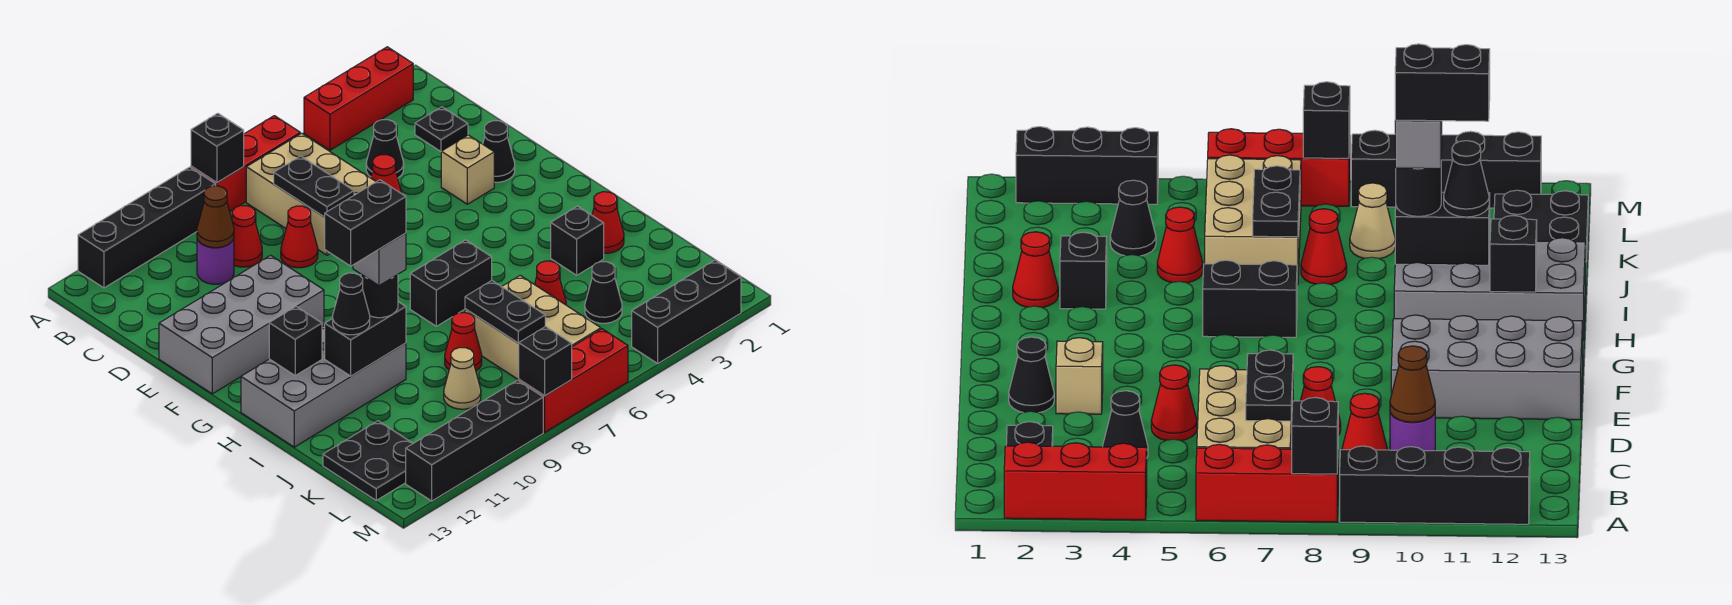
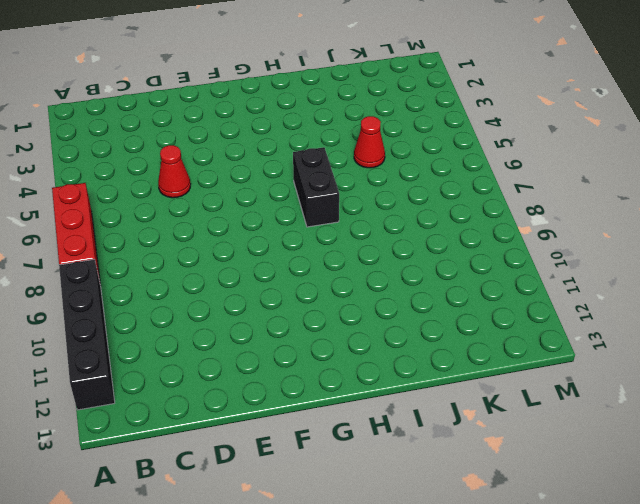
none -> red brick A2:A4 level 1
none -> tan brick B6:D7 level 1
none -> black plate C2 level 1
none -> black cone C4 level 1

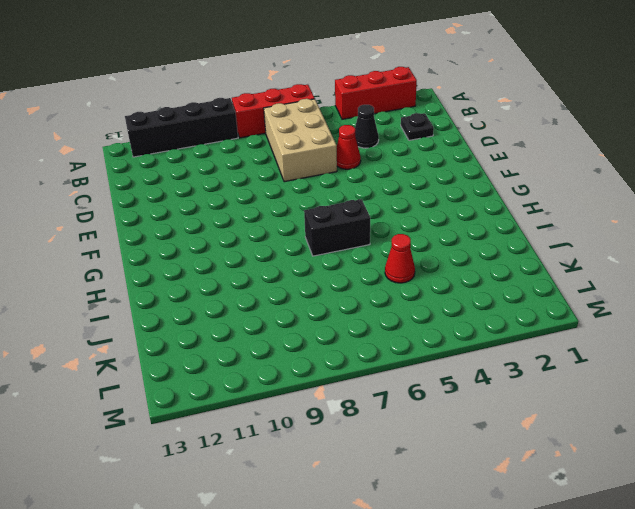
none -> red cone C9 level 1
none -> purple round brick C10 level 1
none -> red cone D8 level 1
none -> black cone E2 level 1

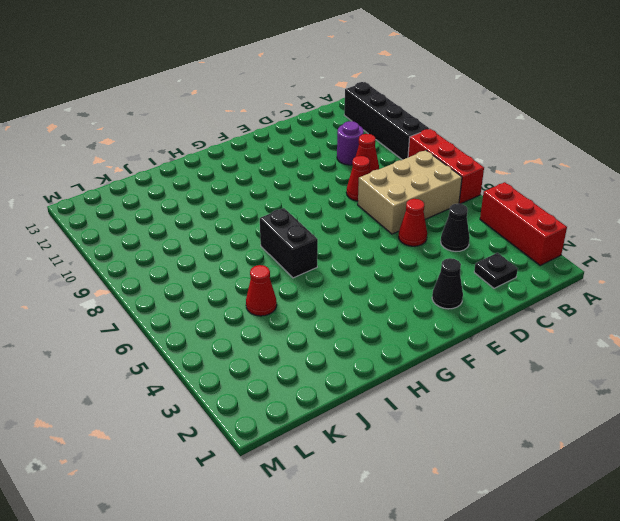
none -> tan brick E3 level 1
none -> grey brick E10:F13 level 1
none -> grey brick H10:I13 level 1
none -> red cone I2 level 1

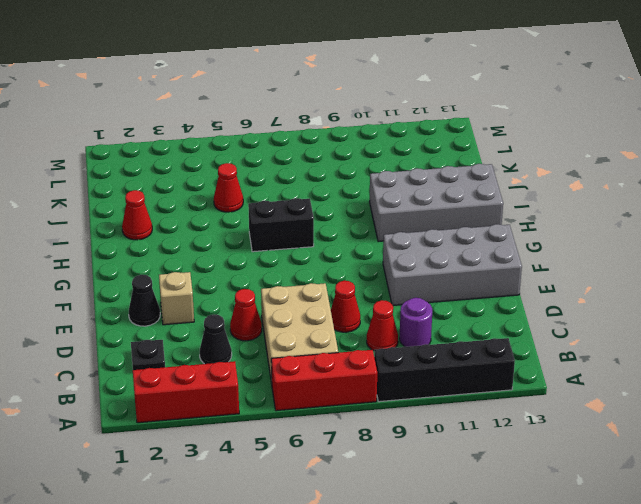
none -> black brick I3 level 1
none -> tan brick J6:L7 level 1
none -> red cone J8 level 1
none -> black cone K4 level 1

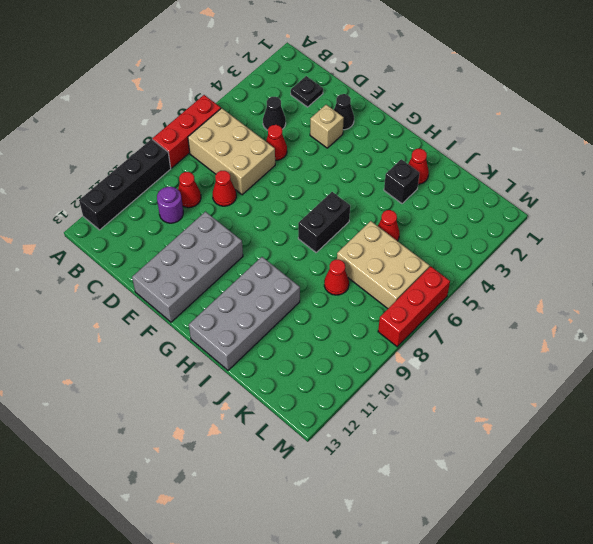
none -> red brick A2:A4 level 1
none -> black cone K4 level 1
none -> tan cone K9 level 1
none -> black plate K12:L13 level 1

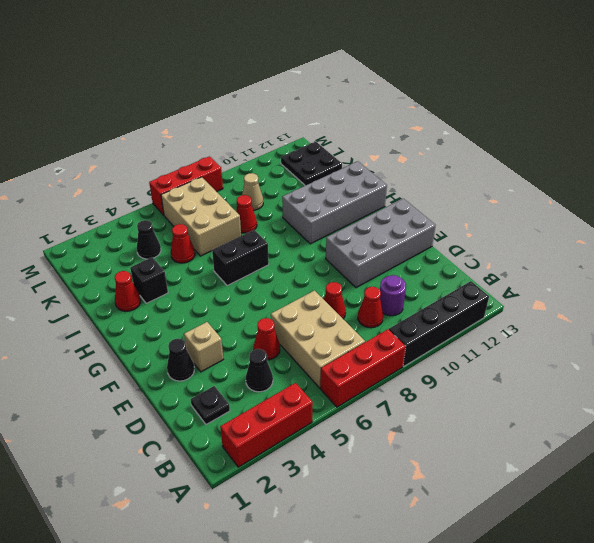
none -> black brick M2:M4 level 1
none -> black brick M9:M12 level 1
none -> black brick A8 level 2
none -> black plate C7:D7 level 2

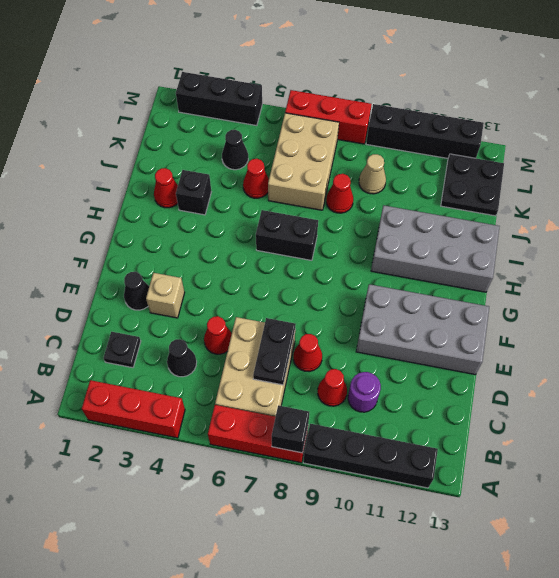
none -> brown cone C10 level 2
none -> black brick H12 level 2
none -> black brick I10:I11 level 2
none -> black plate J7:K7 level 2

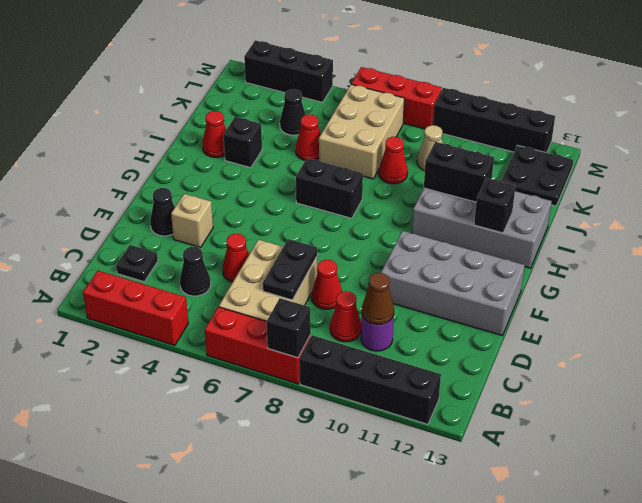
none -> black plate J7:K7 level 2
none -> black brick M8 level 2
none -> black round brick I10 level 3
none -> black cone I11 level 3

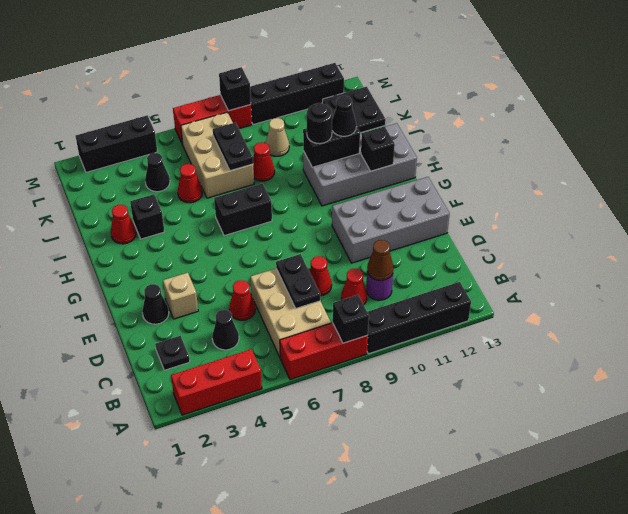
none -> grey brick I10 level 4
none -> black brick I10:I11 level 5

